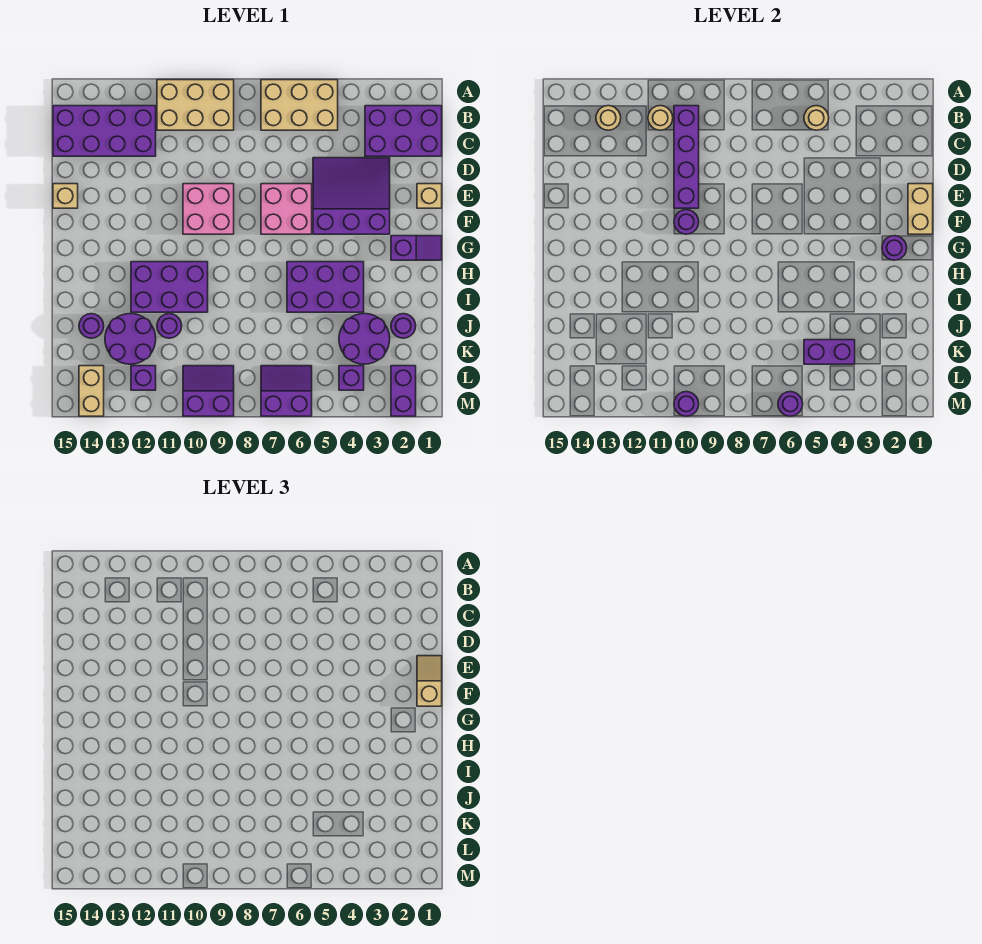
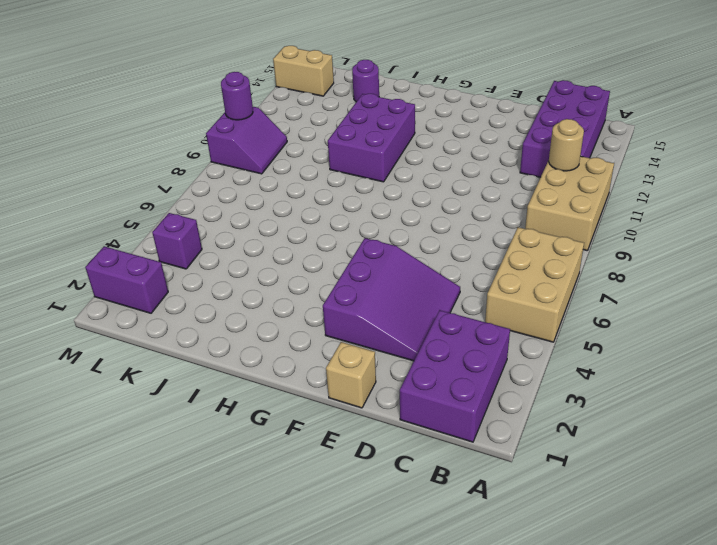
none -> pink brick E6:F7 level 1
none -> pink brick E9:F10 level 1
none -> tan brick E15 level 1
none -> purple slope G1:G2 level 1 top 2

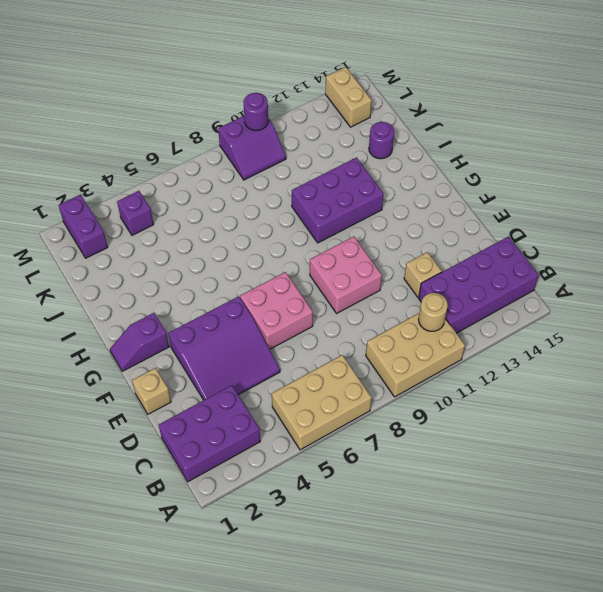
tan brick D12 level 1 -> tan brick E15 level 1
none -> purple brick H4:I6 level 1
none -> purple round brick J2 level 1
none -> purple round brick J3:K4 level 1
none -> purple round brick J11 level 1

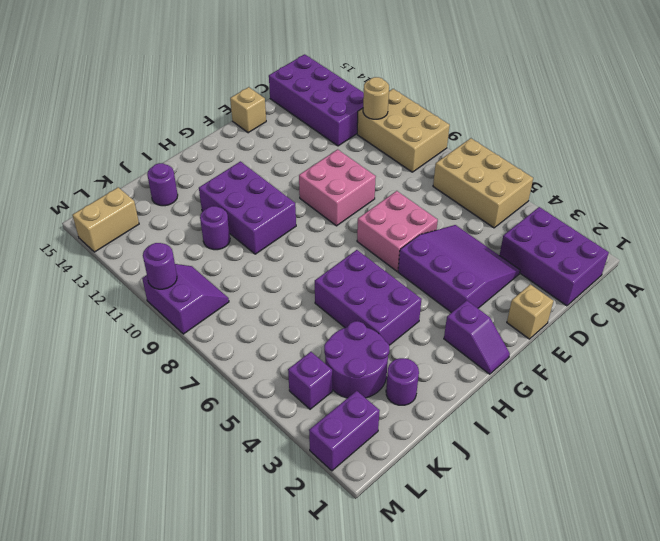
none -> purple round brick J12:K13 level 1
none -> purple slope L6:M7 level 1 top M
none -> purple brick L12 level 1
none -> tan round brick B5 level 2

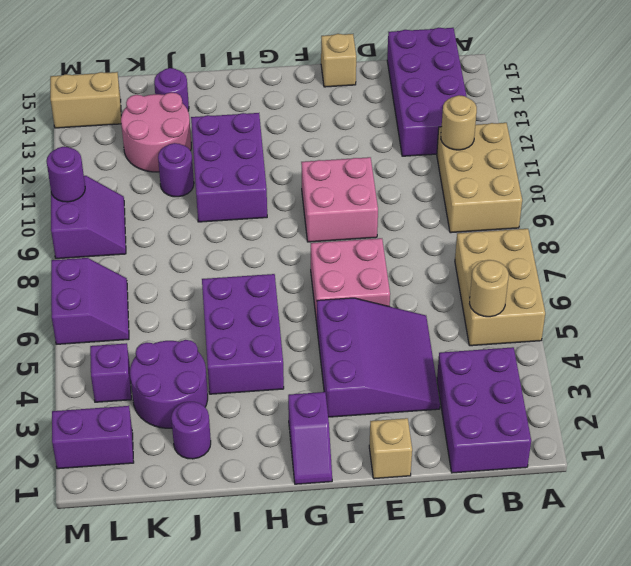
pink round brick J12:K13 level 1 -> purple round brick J12:K13 level 1
none -> purple brick L12 level 1
none -> purple brick B10:E10 level 2
none -> tan round brick B13 level 2
none -> tan brick E1:F1 level 2

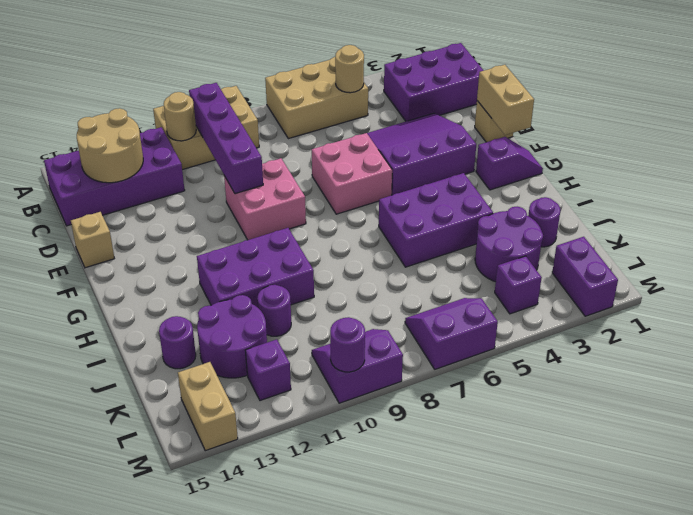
tan round brick B13:C14 level 2 -> tan round brick B13 level 2
none -> purple round brick F10 level 2
none -> purple round brick G2 level 2
none -> purple brick K4:K5 level 2
none -> purple round brick M6 level 2

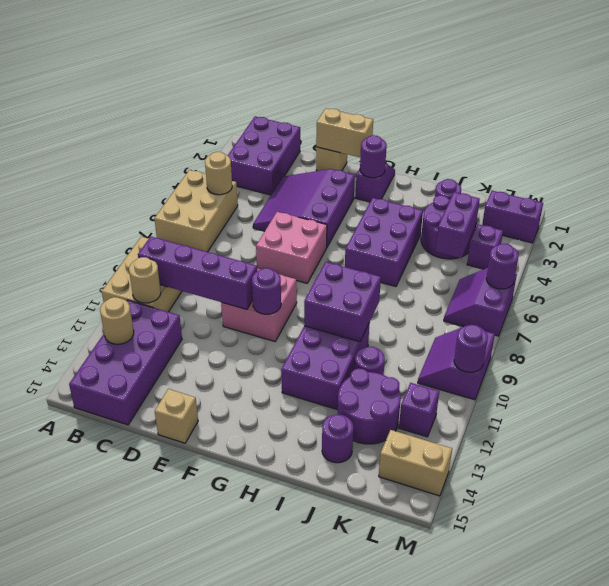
purple brick H9:I10 level 2 -> none
none -> tan slope E1:F1 level 3 top F

